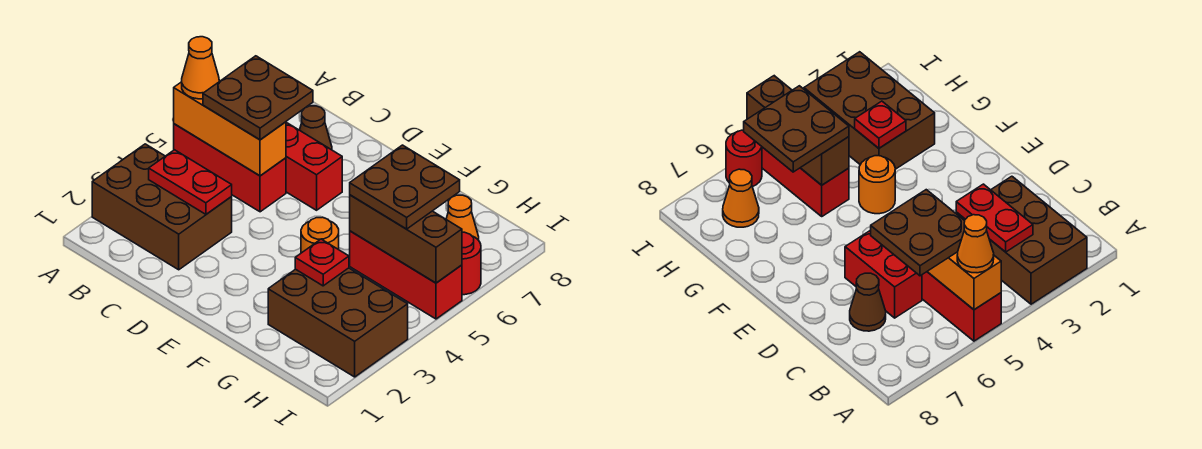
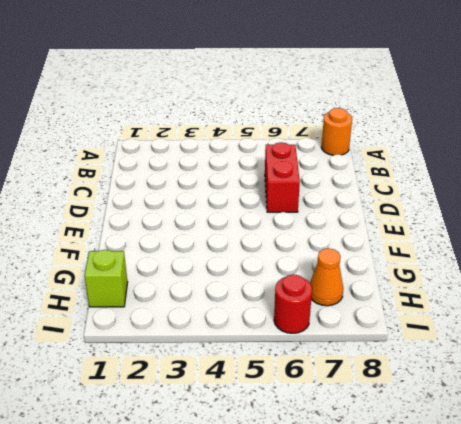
orange round brick A8 level 1 -> orange round brick F4 level 1
lime brick H1 level 1 -> none
none -> brown brick A2:C3 level 1
none -> red brick A5:C5 level 1
none -> brown cone C7 level 1

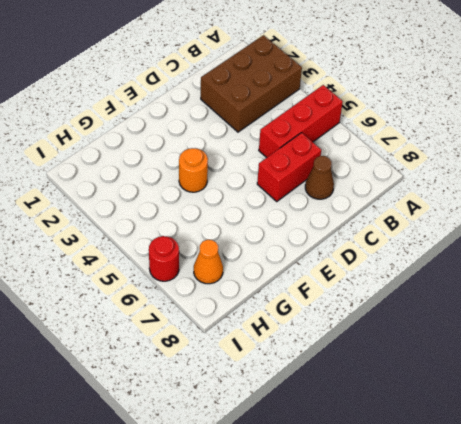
none -> brown brick G2:I3 level 1
none -> red brick G5:I5 level 1
none -> orange brick A5:C5 level 2

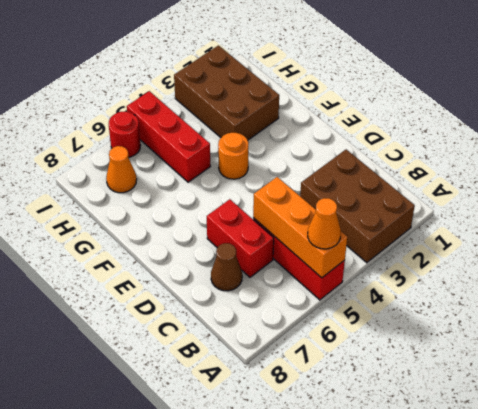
none -> red plate B3:C3 level 2
none -> red plate G3 level 2
none -> brown brick G5:I5 level 2

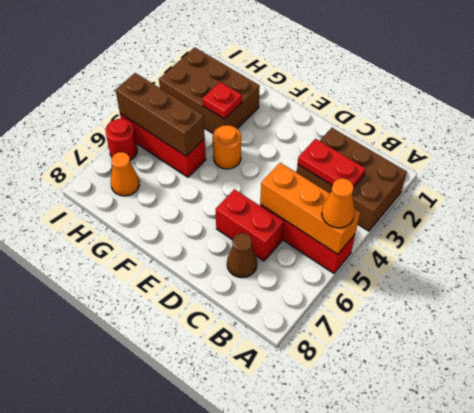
none -> brown plate B5:C6 level 3
none -> brown plate G5:H6 level 3

